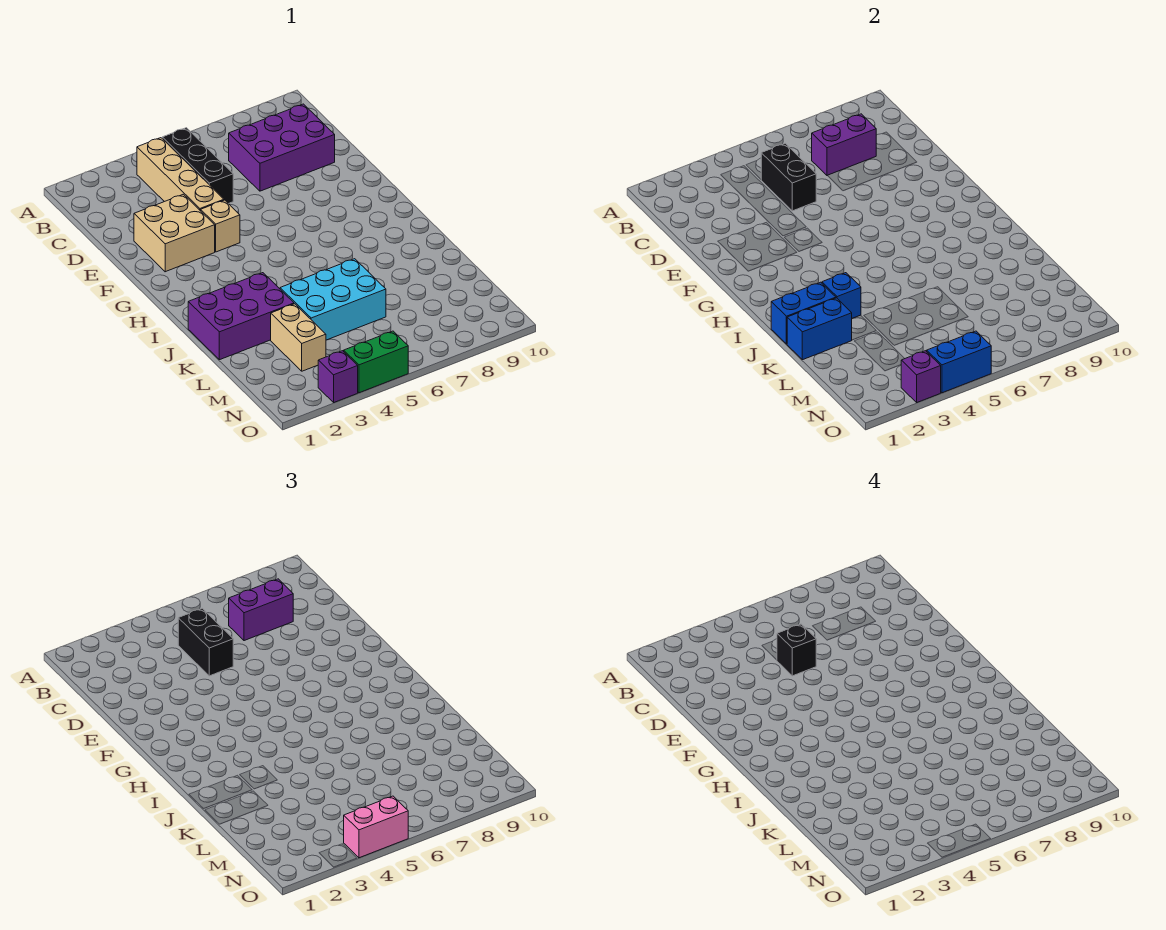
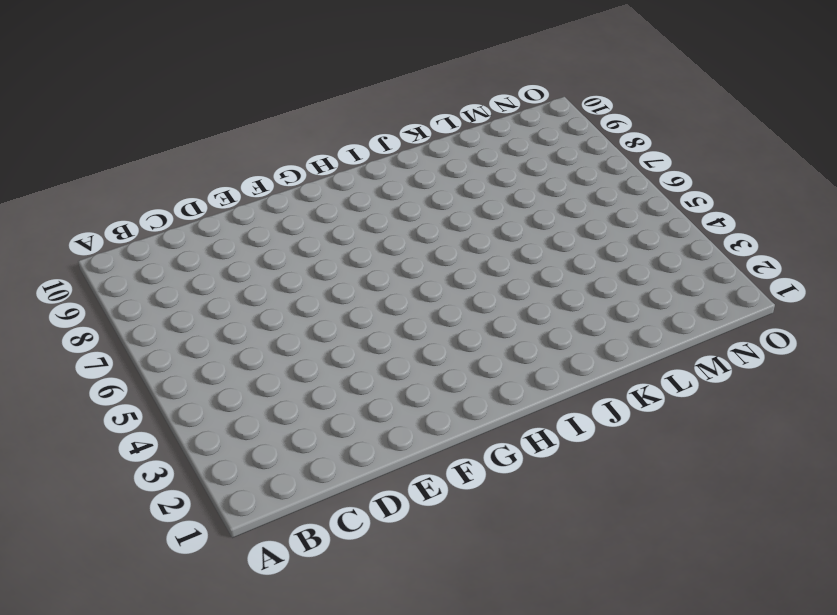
none -> tan brick B4:E4 level 1
none -> black brick B5:D5 level 1
none -> purple brick C7:D9 level 1

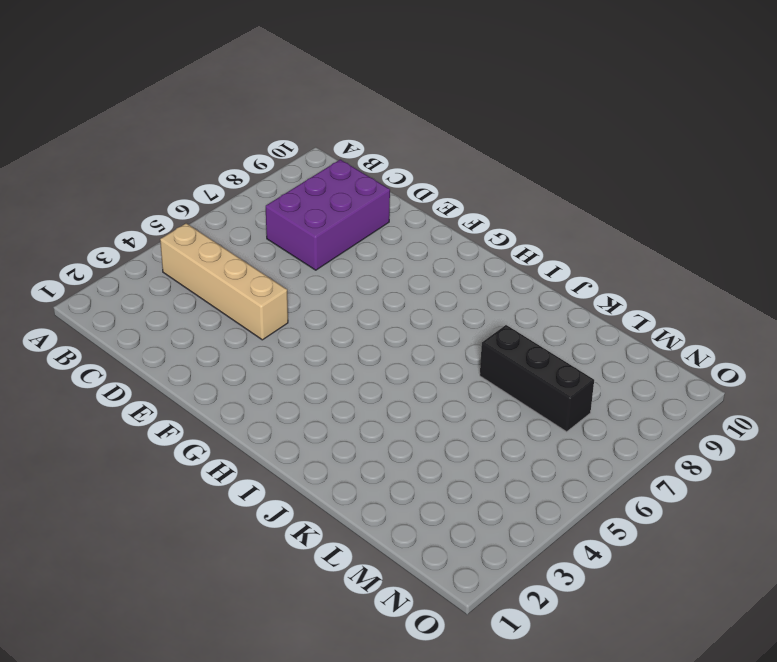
black brick K7:M7 level 1 -> black brick B5:D5 level 1
none -> tan brick E2:F3 level 1
none -> tan brick F4 level 1
none -> purple brick J1:K3 level 1

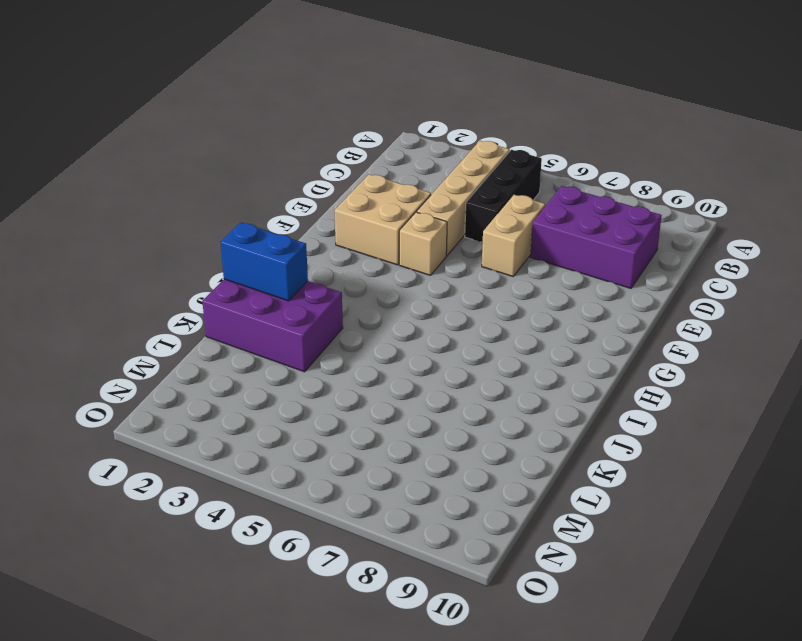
tan brick D6:E6 level 1 -> tan brick L3:M3 level 1
none -> cyan brick K4:L6 level 1
none -> purple brick O3 level 1
none -> green brick O4:O5 level 1

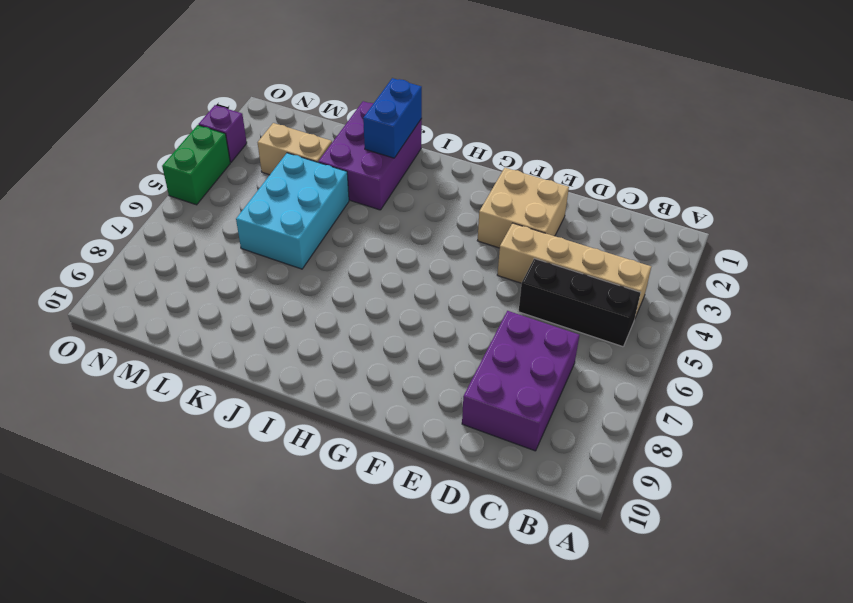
none -> tan brick F4 level 1
none -> black brick C5:D5 level 2
none -> purple brick C7:C8 level 2

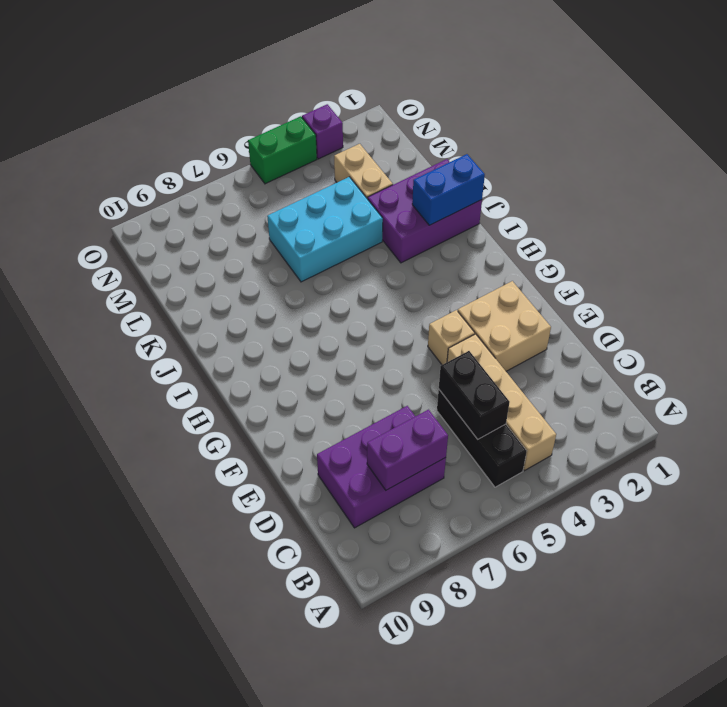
none -> blue brick J3 level 2
none -> blue brick K1:K2 level 2
none -> purple brick O3 level 2

